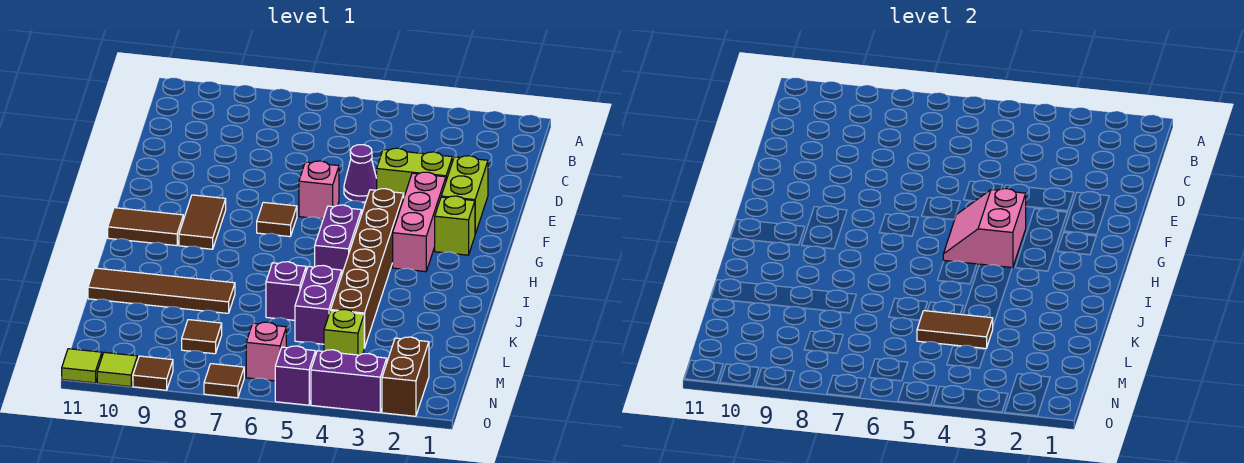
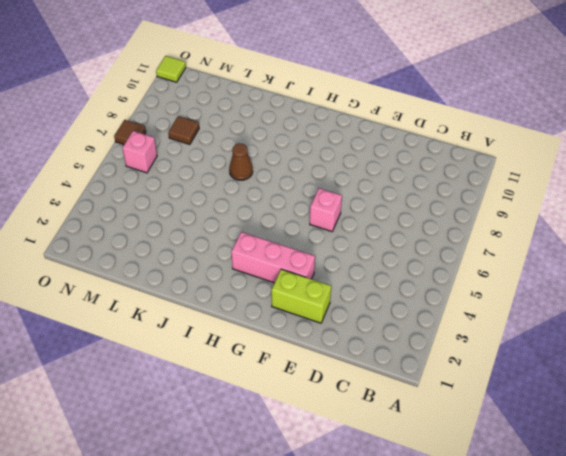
brown cone J7 level 1 -> none
none -> lime brick E3:E4 level 1
none -> purple cone E5 level 1
none -> lime brick G2 level 1

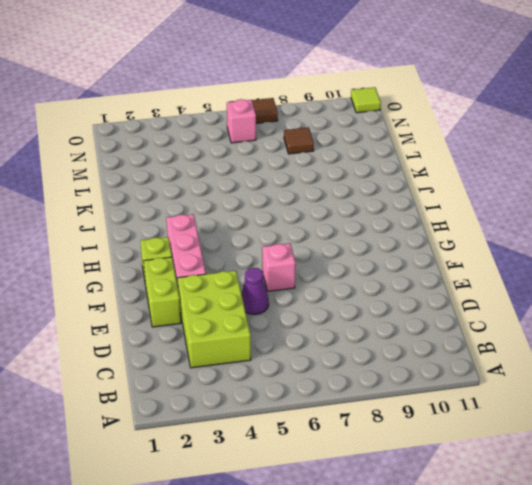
lime brick C3:E4 level 1 -> lime brick E3:E4 level 1
none -> brown brick G4:L4 level 1
none -> brown tile G7 level 1
none -> brown tile G9:H9 level 1

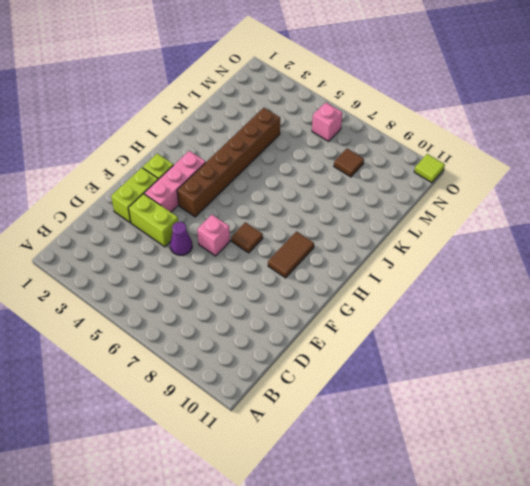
none -> purple brick H5:I5 level 1
none -> brown tile H10:H11 level 1
none -> purple brick K5:L5 level 1

